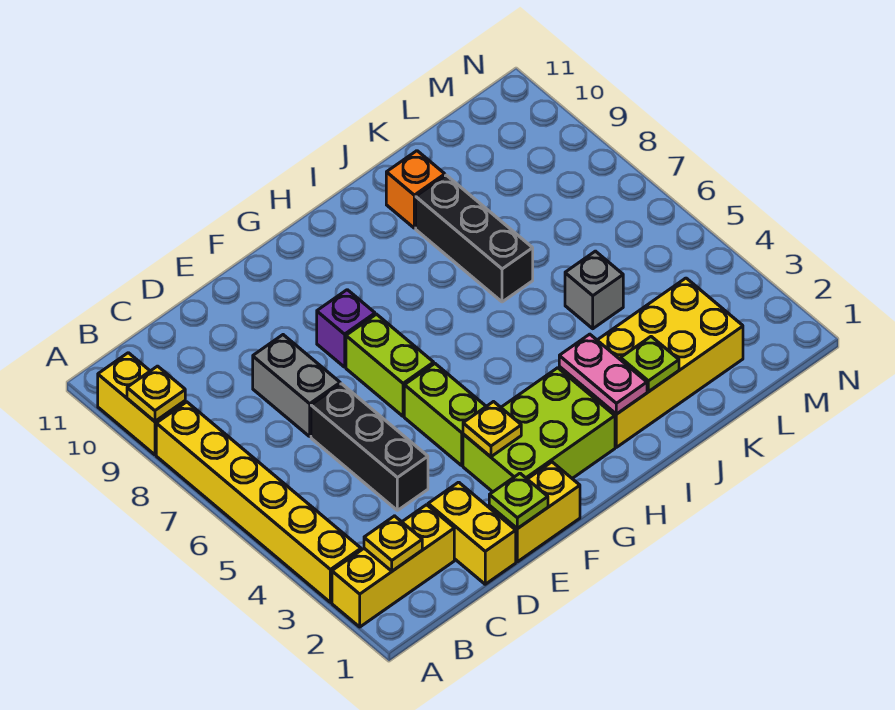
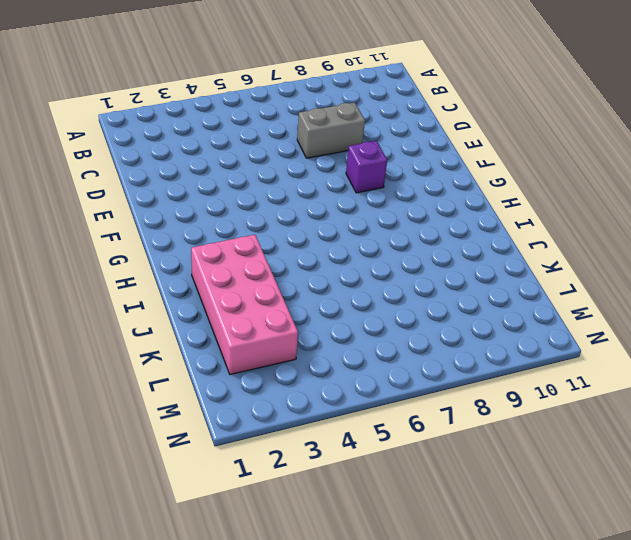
pink brick I2:L3 level 1 -> yellow brick I2:L3 level 1
none -> yellow brick A2:C2 level 1
none -> yellow brick A3:A8 level 1
none -> yellow brick A9:A10 level 1

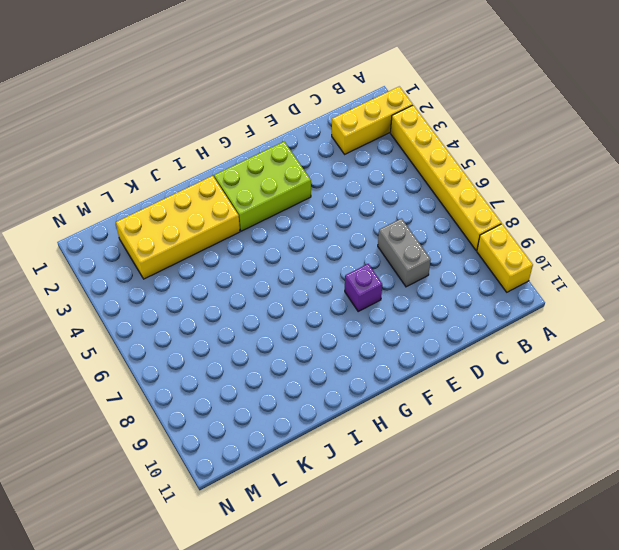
none -> yellow brick D1:D2 level 1
none -> black brick D4:D6 level 1
none -> yellow brick E1:F1 level 1

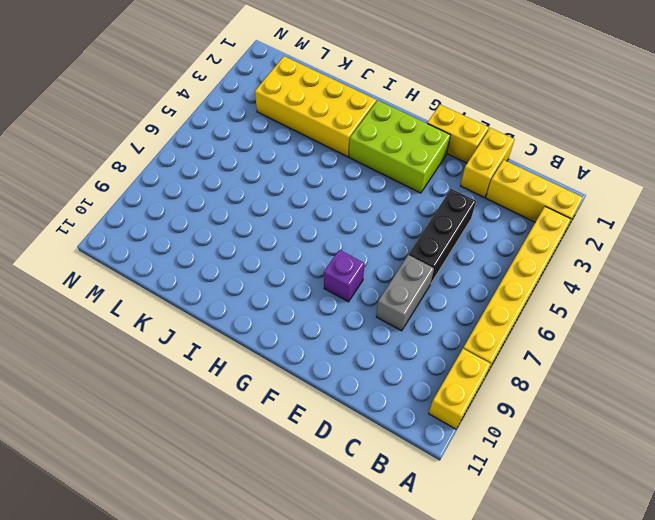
none -> lime brick F4:F5 level 1
none -> lime brick F6:F7 level 1
none -> black brick J7:J9 level 1

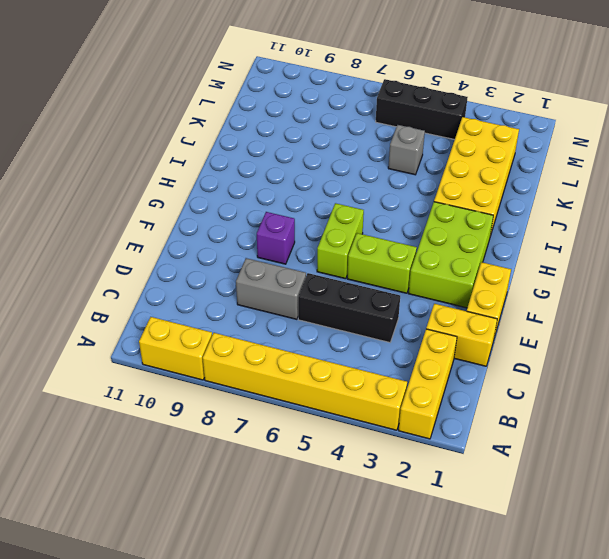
lime brick F6:G6 level 1 -> lime brick F6:F7 level 1
black brick M4:M6 level 1 -> black brick J7:J9 level 1
none -> orange brick J10 level 1
none -> yellow plate A9 level 2
none -> yellow plate B2 level 2

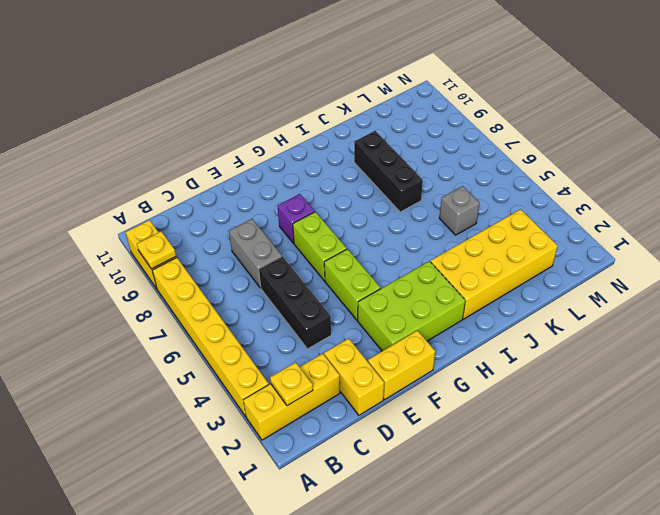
none -> orange brick J10 level 1
none -> lime plate E1 level 2
none -> yellow plate F3 level 2

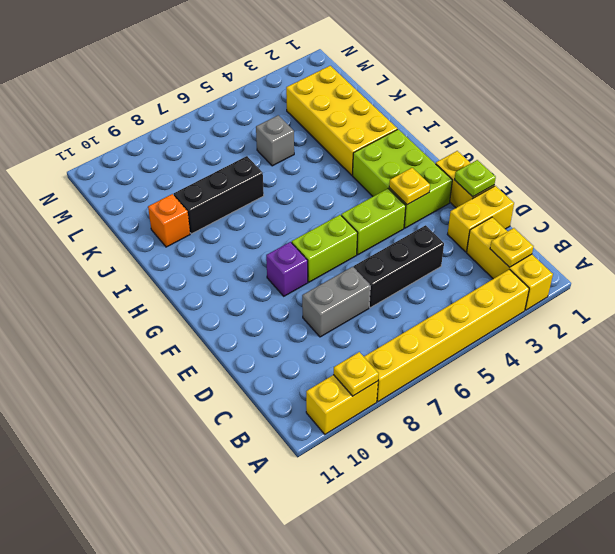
none -> pink plate I2:I3 level 2
none -> lime plate J2 level 2

